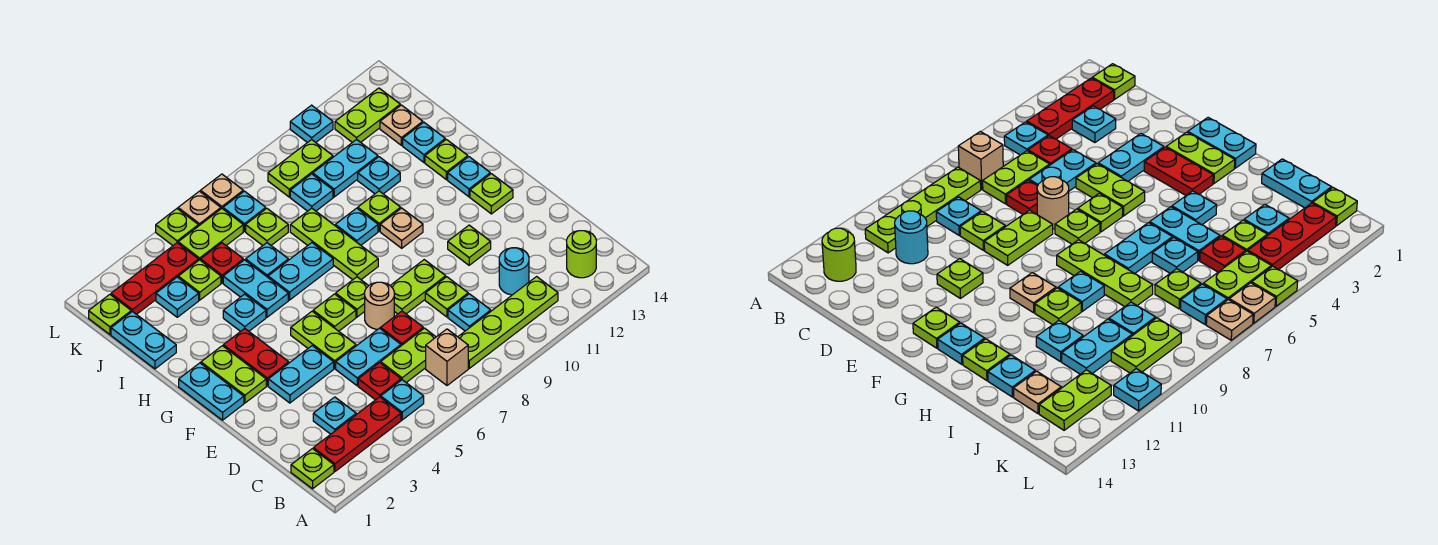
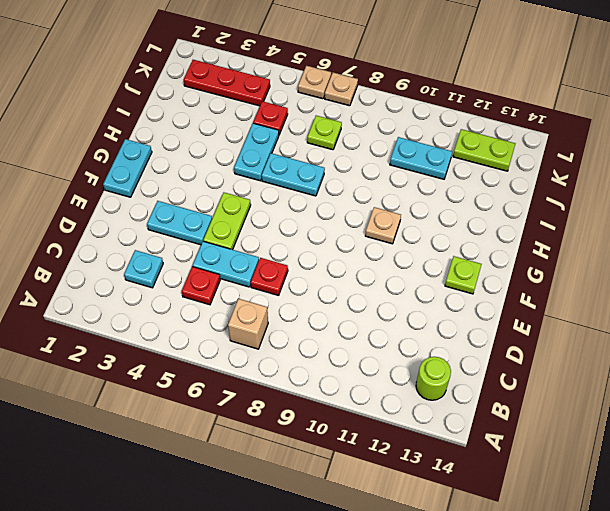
none -> lime plate B1 level 1
none -> red plate B2:B4 level 1
none -> cyan plate B5 level 1
none -> lime plate B8:B11 level 1

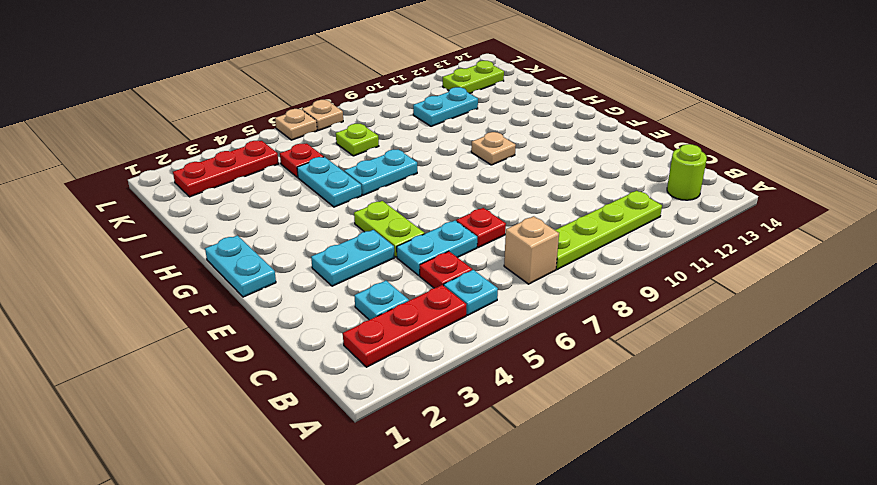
none -> lime plate B1 level 1
none -> lime plate C6:C7 level 1
none -> cyan plate C9 level 1
none -> cyan round brick C11 level 1

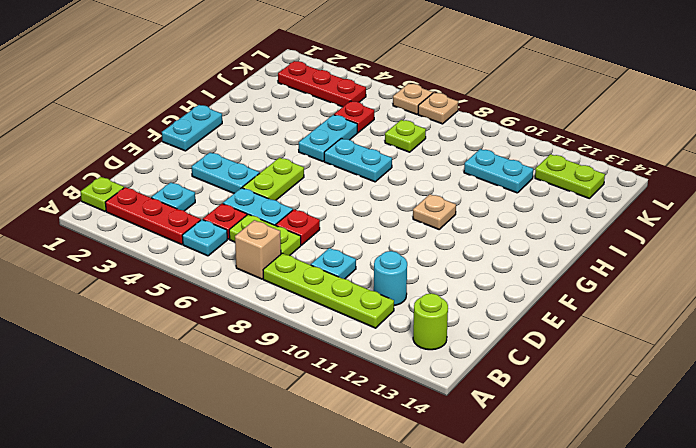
none -> lime plate D9 level 1
none -> tan round brick E7 level 1
none -> lime plate E8:E9 level 1
none -> lime plate E11 level 1

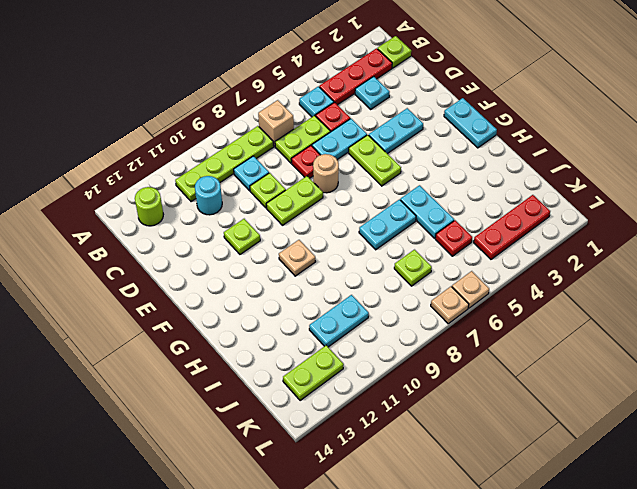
none -> lime plate F2:G2 level 1
none -> red plate F3:G3 level 1
none -> lime plate F6 level 1
none -> lime plate F7 level 1

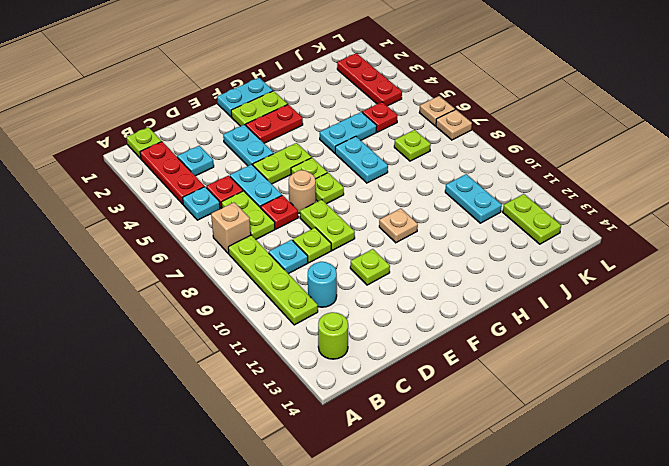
none -> lime plate F13 level 1
none -> lime plate G8:I8 level 1
none -> cyan plate G13 level 1
none -> cyan plate H4 level 1

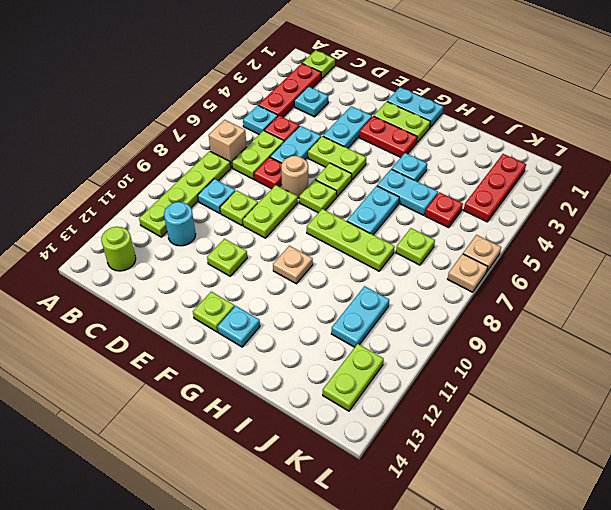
none -> cyan plate H9 level 1
none -> lime plate H10 level 1
none -> lime plate H13 level 1
none -> cyan plate I1:J1 level 1

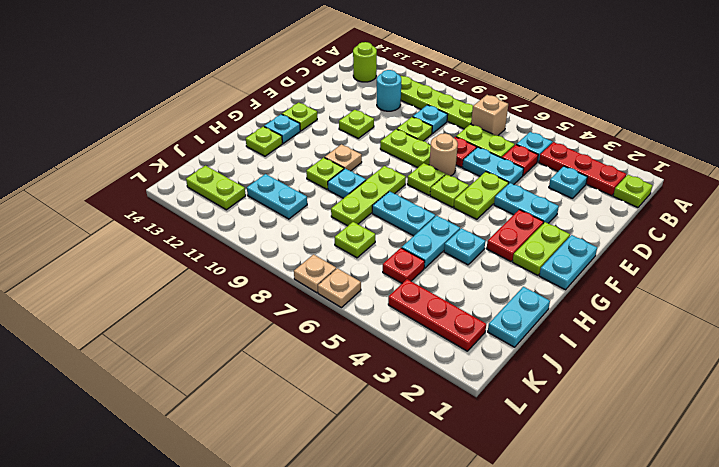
none -> cyan plate I6 level 1
none -> cyan plate I11 level 1
none -> cyan plate I13 level 1
none -> cyan plate J3 level 1

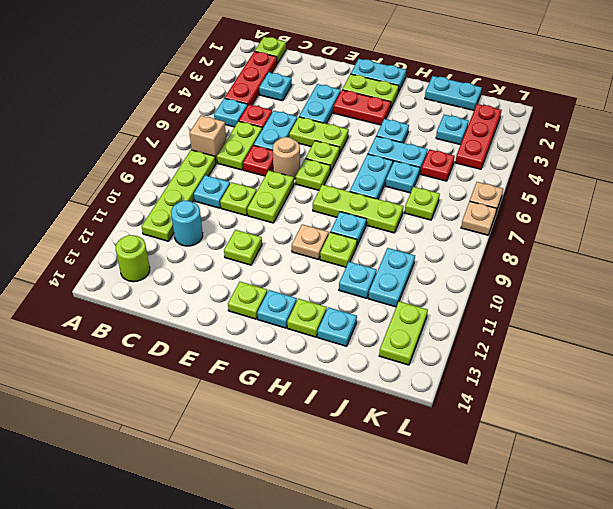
none -> lime plate J4 level 1
none -> cyan plate J9 level 1
none -> tan plate J13 level 1
none -> lime plate K1 level 1

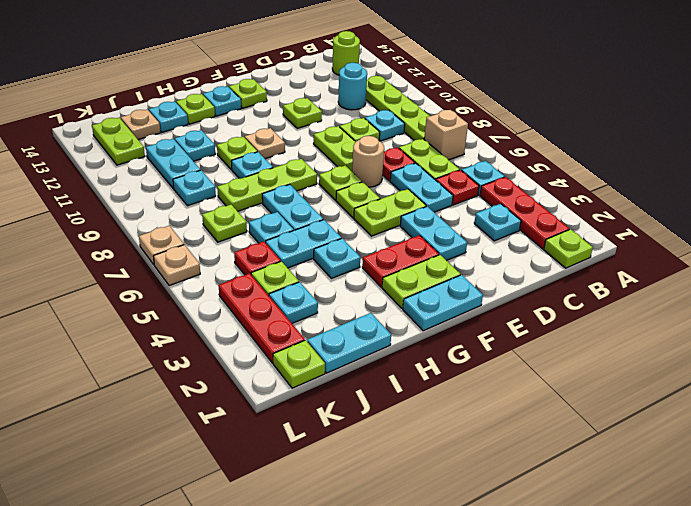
none -> lime plate K5:K6 level 1
none -> cyan plate K7 level 1
none -> lime plate K9:K10 level 1
none -> lime plate L5 level 1

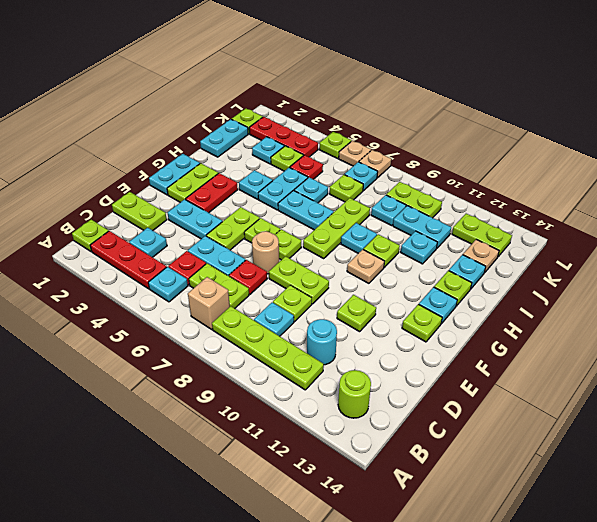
lime plate D1:D2 level 1 -> lime plate K5:K6 level 1
none -> cyan plate L11 level 1

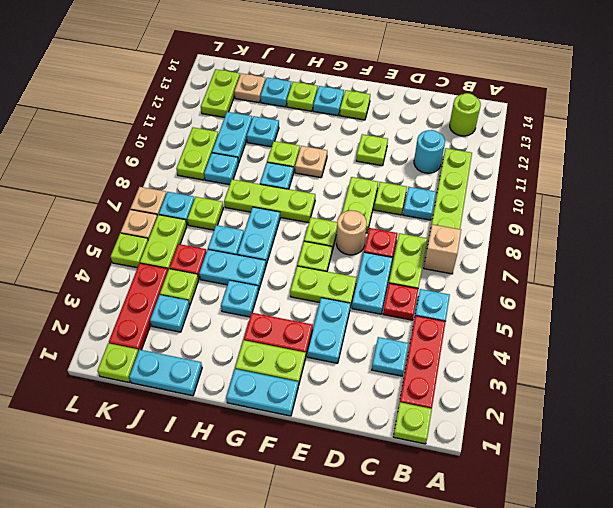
none -> cyan plate L11 level 1

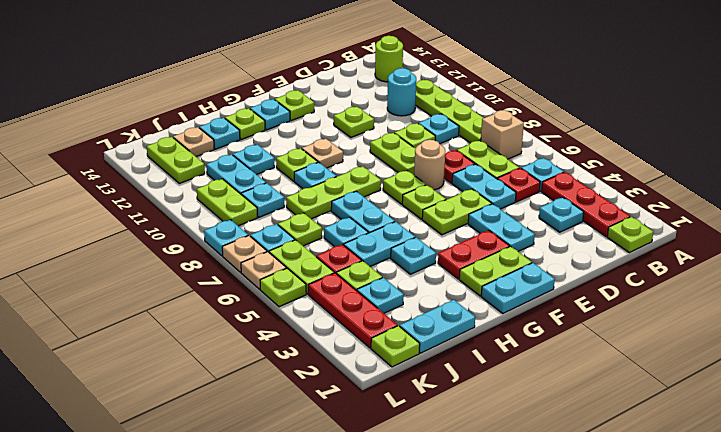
cyan plate L8 level 1 -> cyan plate L11 level 1

